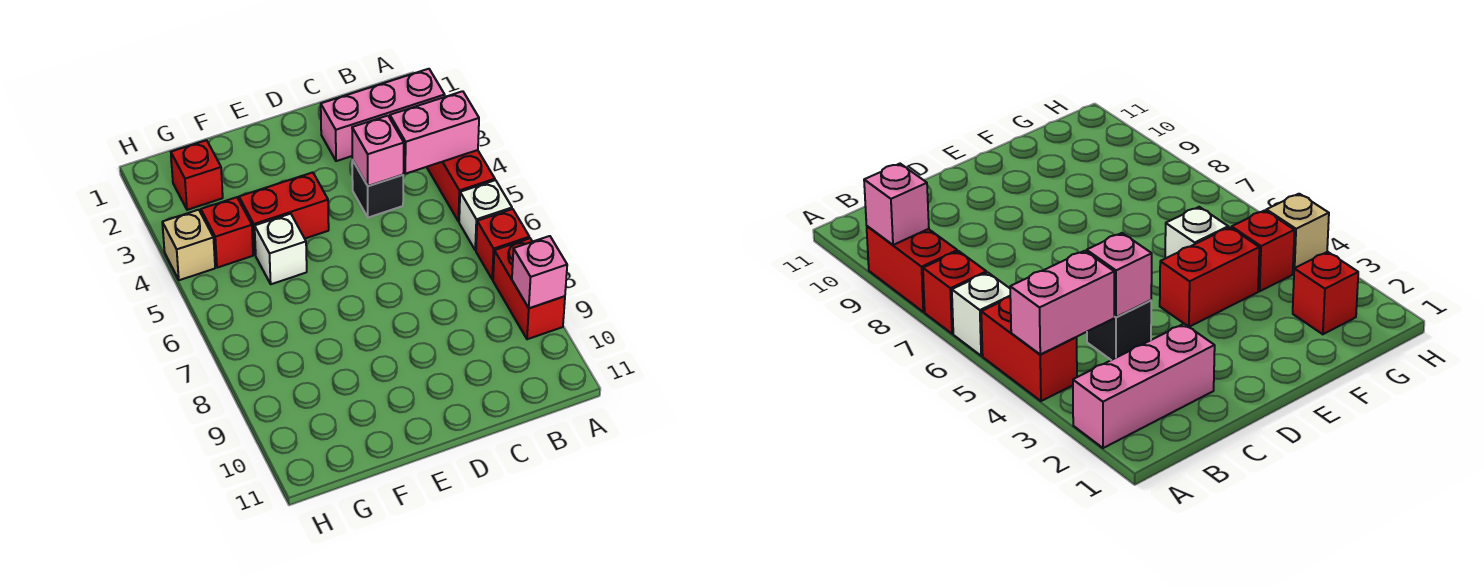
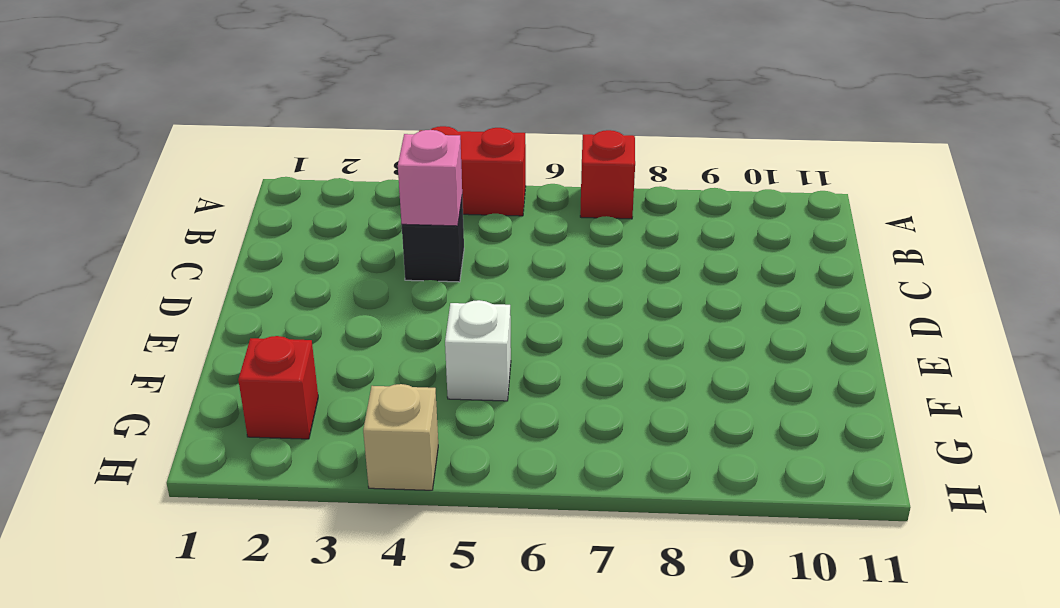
none -> pink brick A2:C2 level 1
none -> white brick A6 level 1
none -> red brick A8:A9 level 1

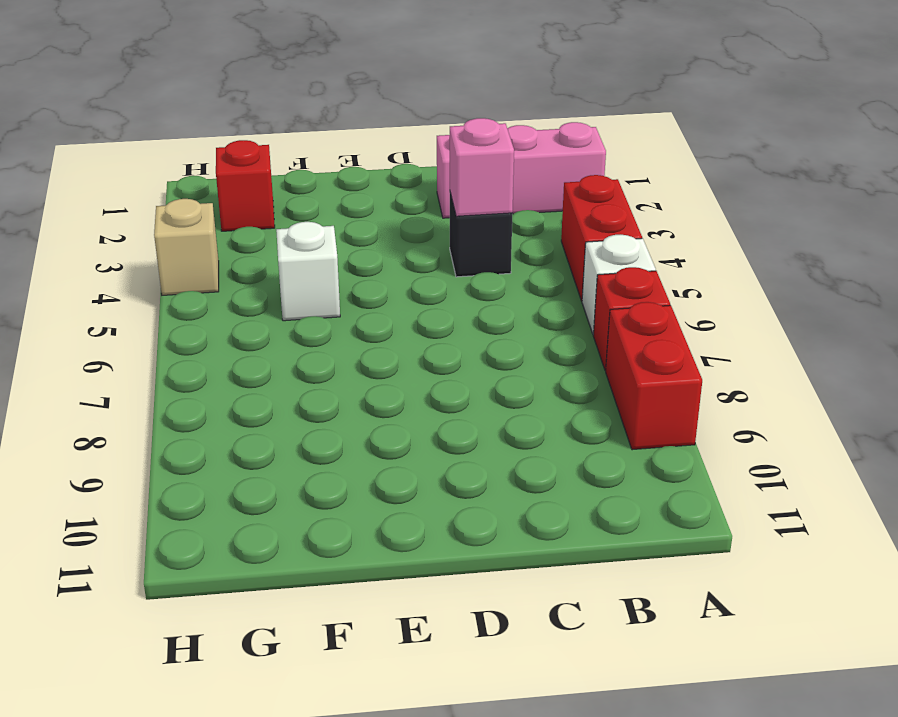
none -> red brick E4:F4 level 1
none -> red brick G4 level 1
none -> pink brick A4:B4 level 2

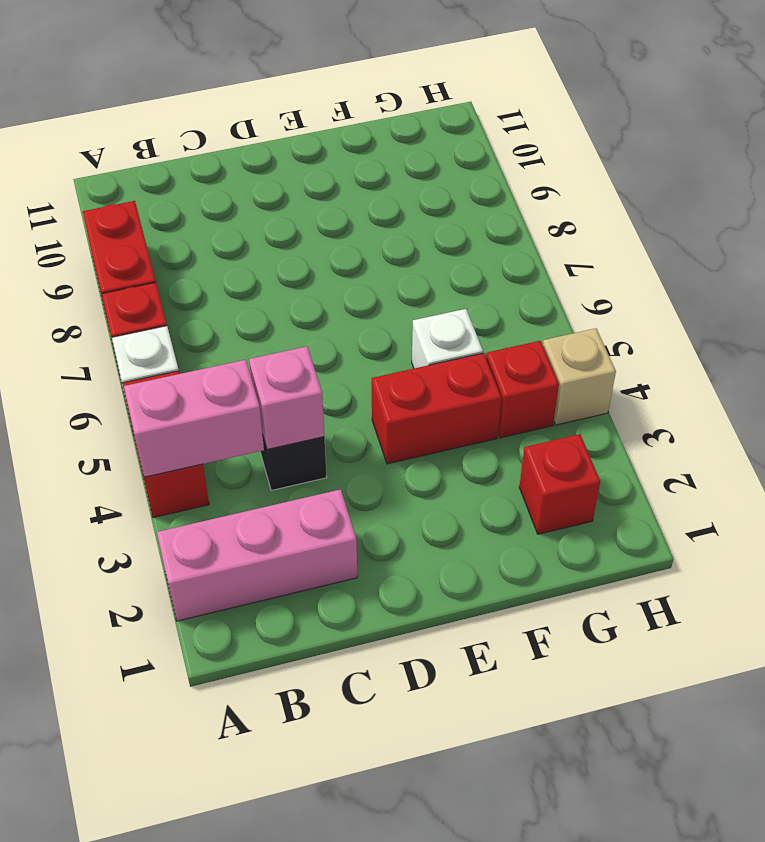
none -> pink brick A9 level 2

